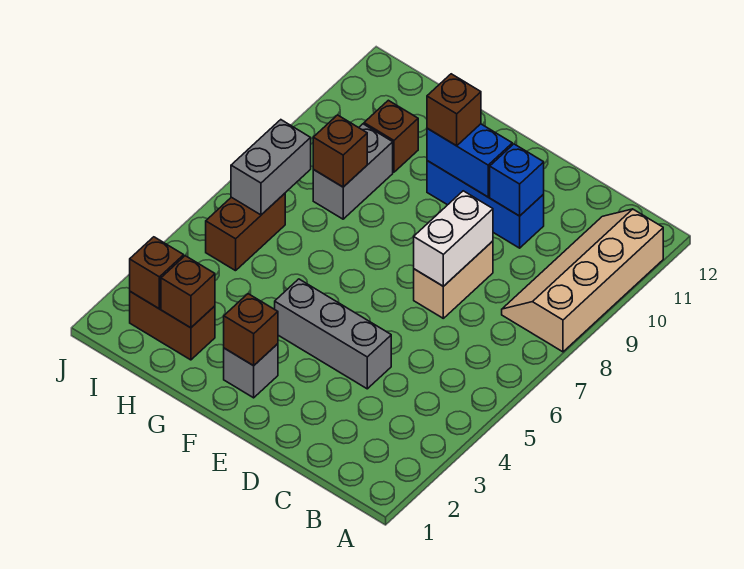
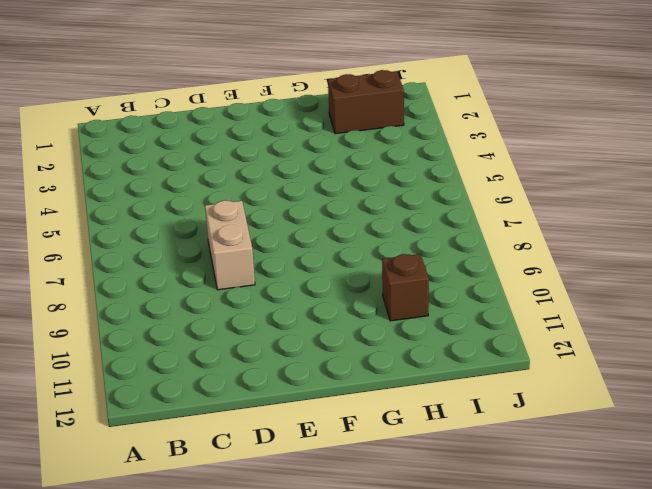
none -> tan slope A8:B11 level 1 top A
none -> grey brick D4:F4 level 1
none -> blue brick D10:F10 level 1

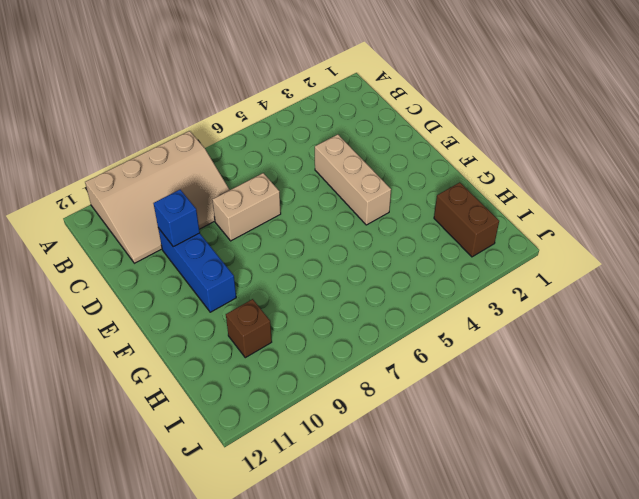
tan slope A8:C11 level 1 top A -> tan slope A8:B11 level 1 top A
tan brick D4:F4 level 1 -> grey brick D4:F4 level 1
none -> grey brick F2 level 1
none -> grey brick H8:H9 level 1
none -> brown brick I5:I6 level 1

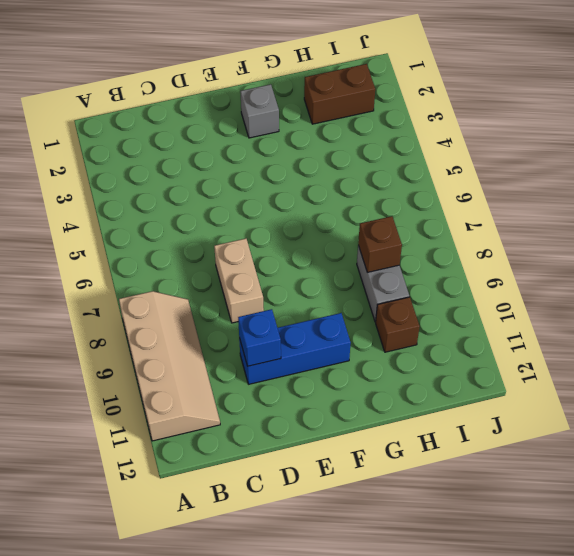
none -> grey brick D4:F4 level 1
none -> brown brick I5:I6 level 1
none -> white brick D7:D8 level 2

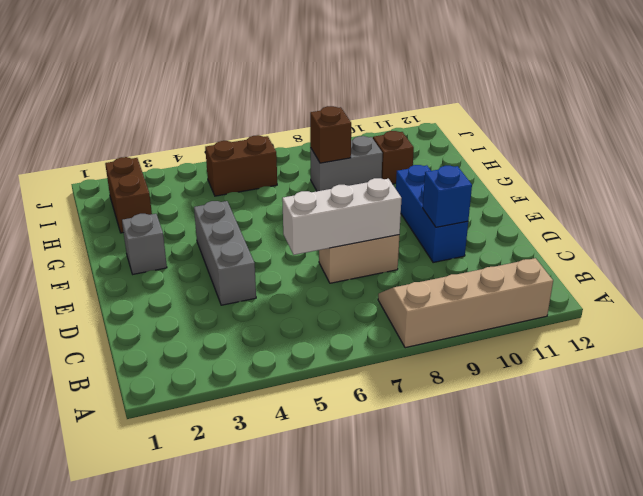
white brick D6:D8 level 2 -> white brick D7:D8 level 2
none -> blue brick E10:F10 level 2
none -> brown brick F2 level 2
none -> brown brick H2 level 2

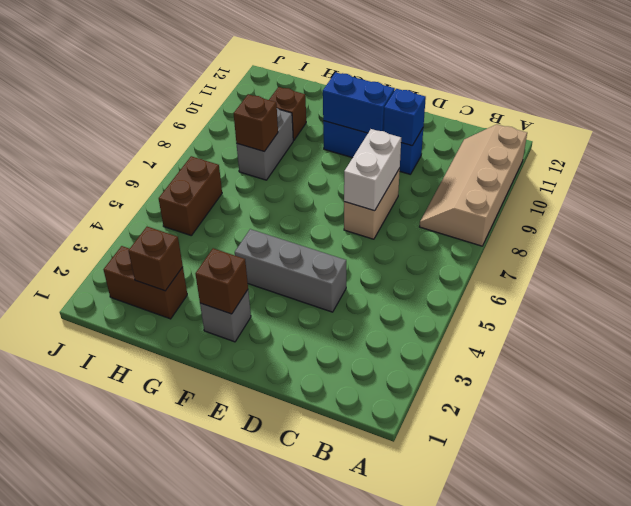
none -> brown brick I2 level 2
none -> grey brick I6:I7 level 2
none -> brown brick F10 level 3

